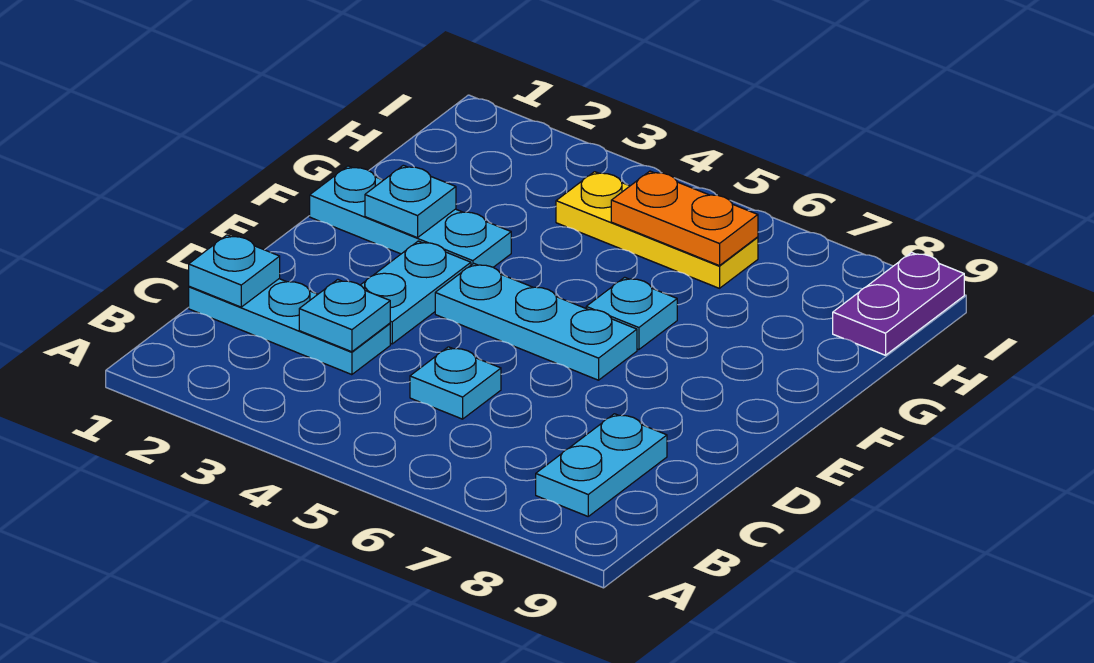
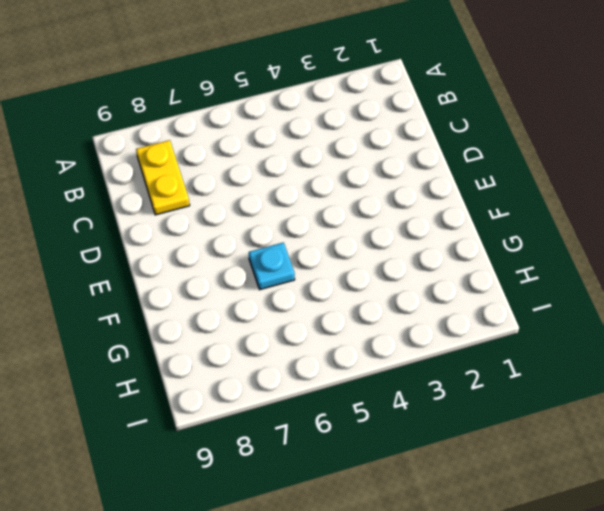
yellow plate B8:C8 level 1 -> cyan plate B8:C8 level 1
none -> cyan plate C1:C3 level 1
none -> cyan plate C5 level 1
none -> cyan plate D3:E3 level 1

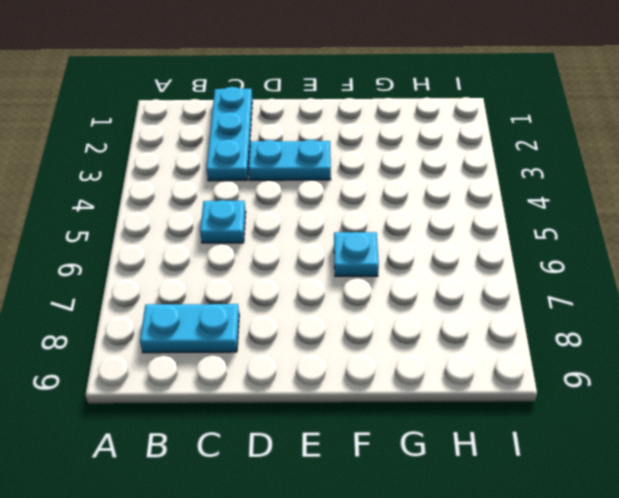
none -> cyan plate E4:E6 level 1
none -> cyan plate F1:F3 level 1
none -> yellow plate H4:H6 level 1

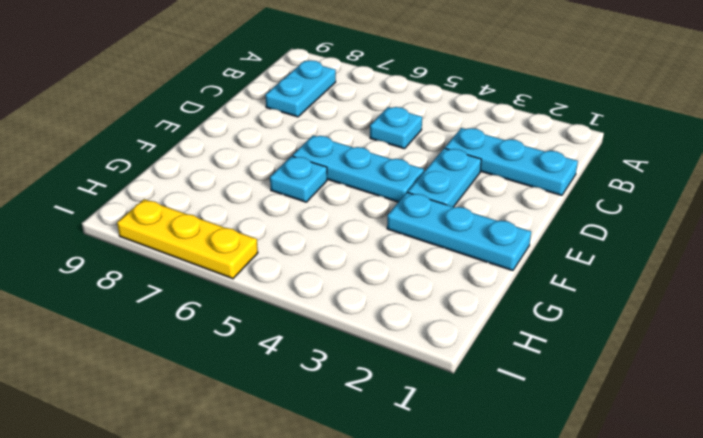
yellow plate I6:I8 level 1 -> yellow plate H4:H6 level 1
none -> purple plate H9:I9 level 1
none -> cyan plate C1 level 2
none -> cyan plate C3 level 2

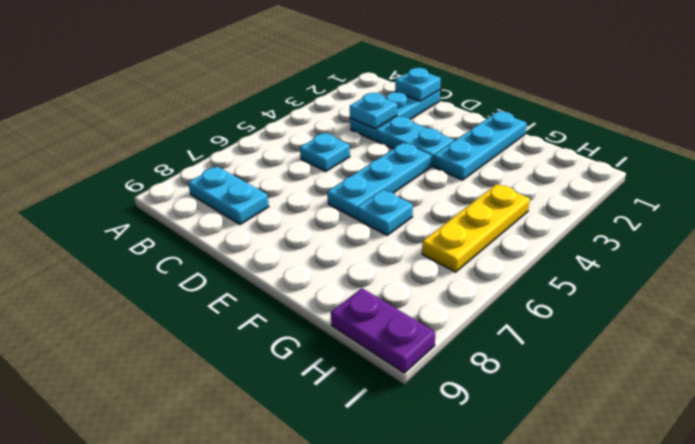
none -> cyan plate F2 level 2
none -> orange plate H5:H6 level 2

